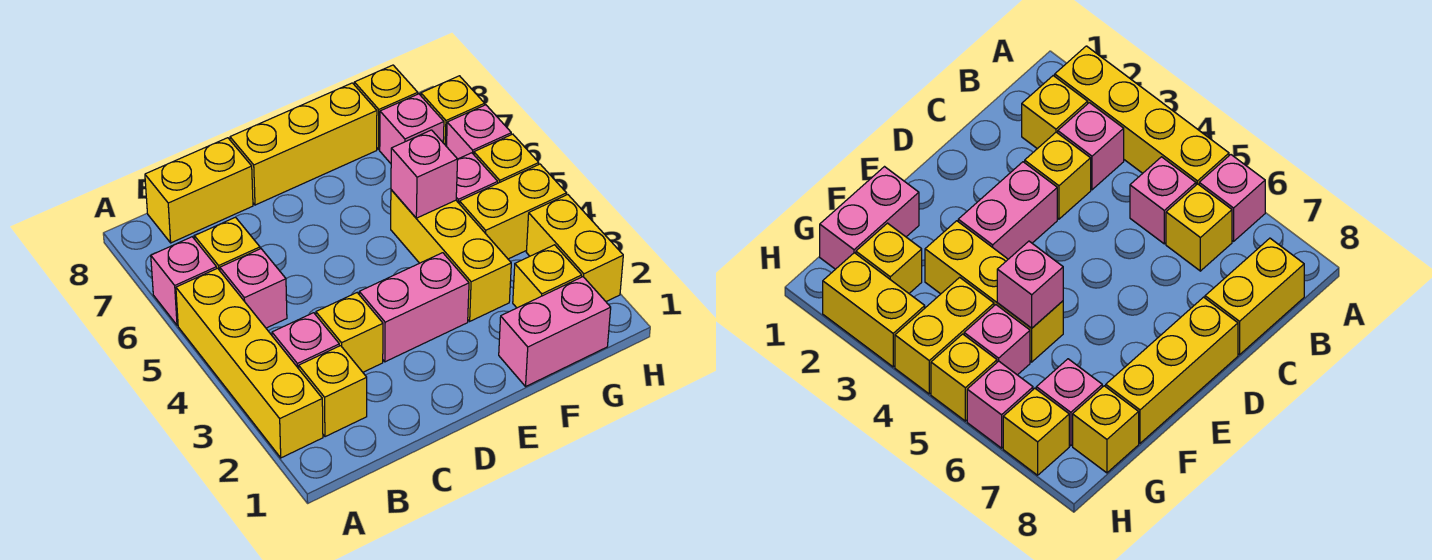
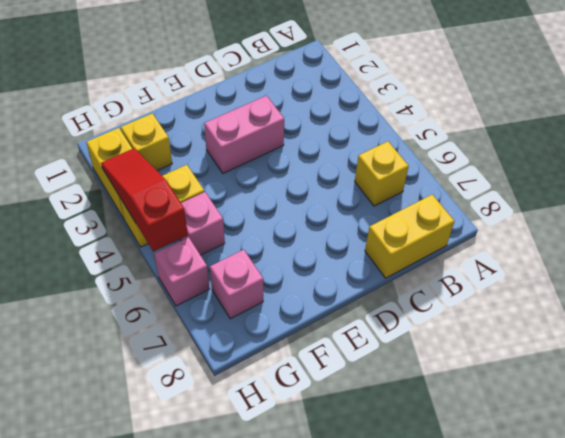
red slope H3:H5 level 2 top 5 -> none
none -> yellow brick A2:A5 level 1
none -> pink brick A6 level 1
none -> yellow brick B2 level 1

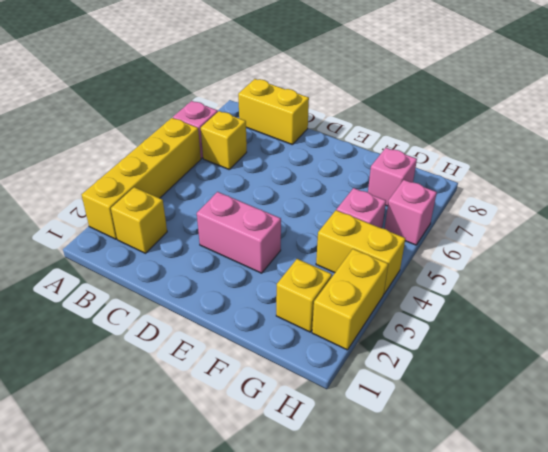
none -> pink brick B3 level 1
none -> pink brick B5 level 1
none -> yellow brick C3 level 1

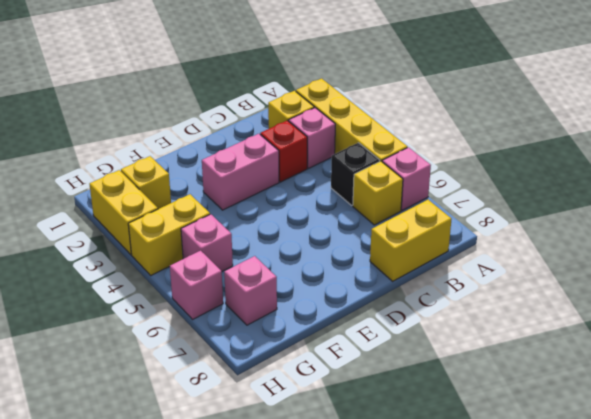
black brick B5 level 1 -> pink brick B5 level 1
red brick C3 level 1 -> yellow brick C3 level 1
none -> yellow brick D8:F8 level 1
none -> pink brick F1:G1 level 1
none -> yellow brick F3:F5 level 1

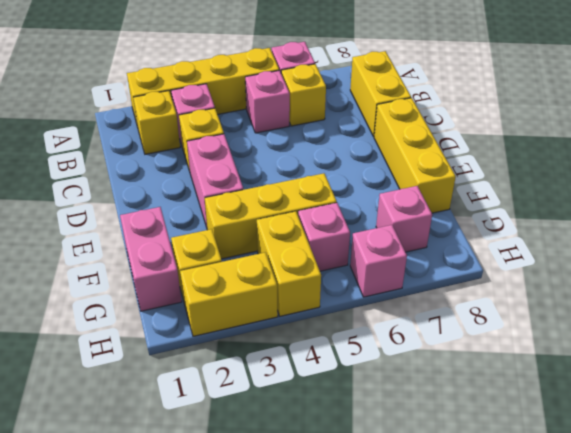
none -> yellow brick G8 level 1
none -> yellow brick H5 level 1
none -> yellow brick H7 level 1

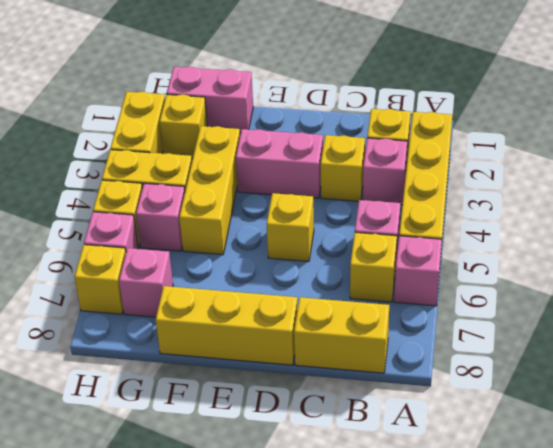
yellow brick D5 level 1 -> yellow brick G8 level 1
none -> pink brick F5 level 2

